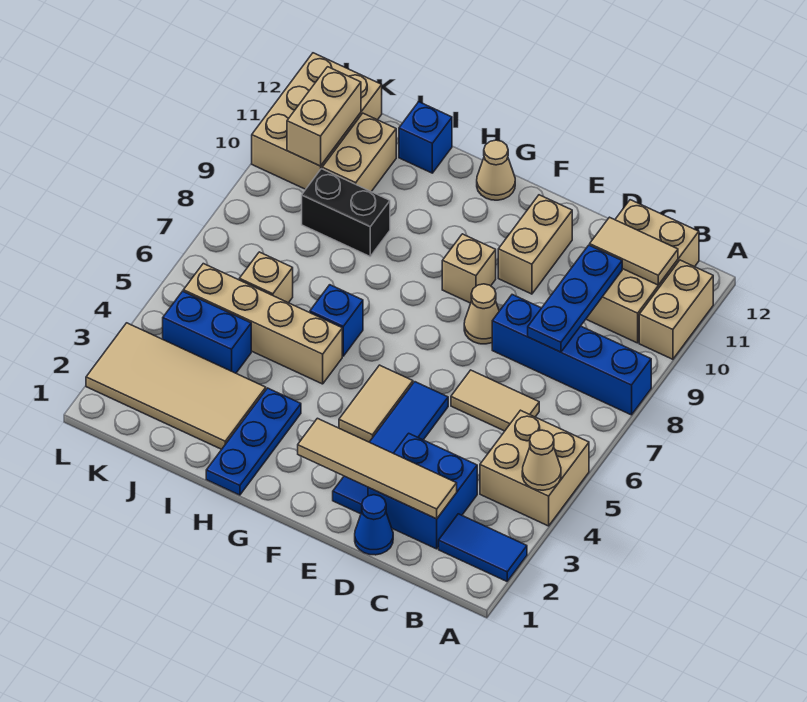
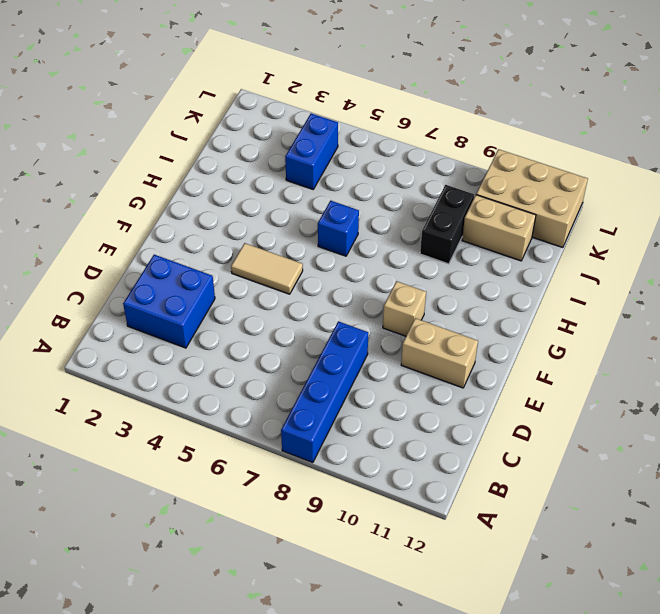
none -> blue tile A2:B2 level 1
none -> tan brick A4:B5 level 1
none -> tan brick A10:A11 level 1

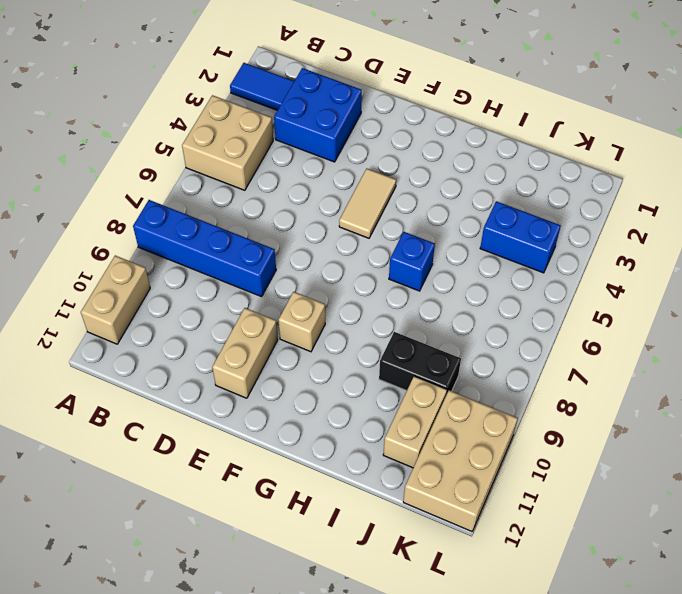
none -> tan brick B10:C12 level 1
none -> tan tile C6:D6 level 1
none -> blue cone D1 level 1

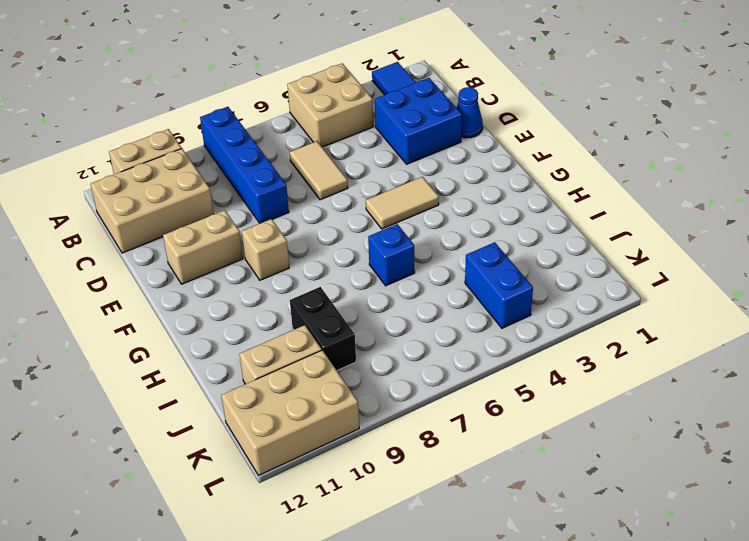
none -> blue tile E2:E5 level 1
none -> tan cone E8 level 1
none -> tan cone G12 level 1

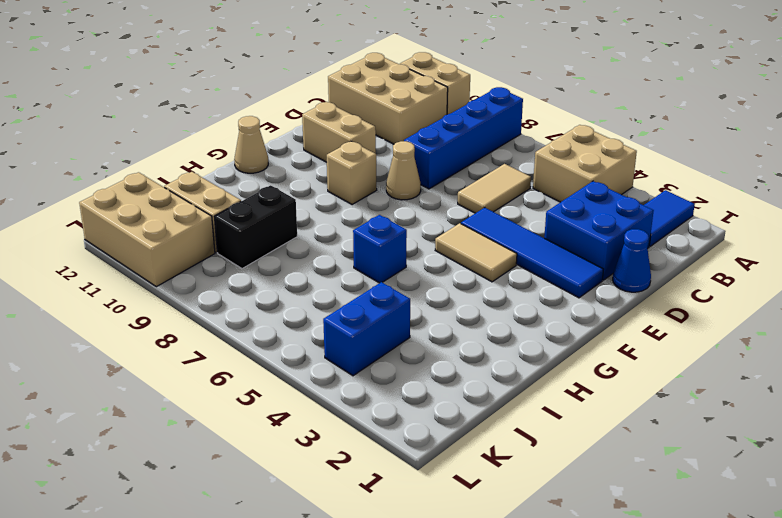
none -> blue plate H1:H3 level 1
none -> tan brick H5:K5 level 1
none -> tan tile I2:L3 level 1

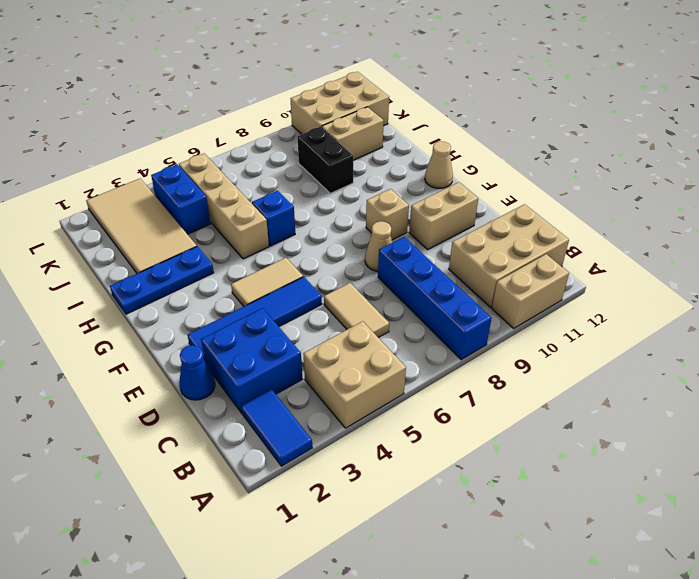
none -> blue brick I12 level 1
none -> tan brick J6 level 1
none -> tan cone A4 level 2

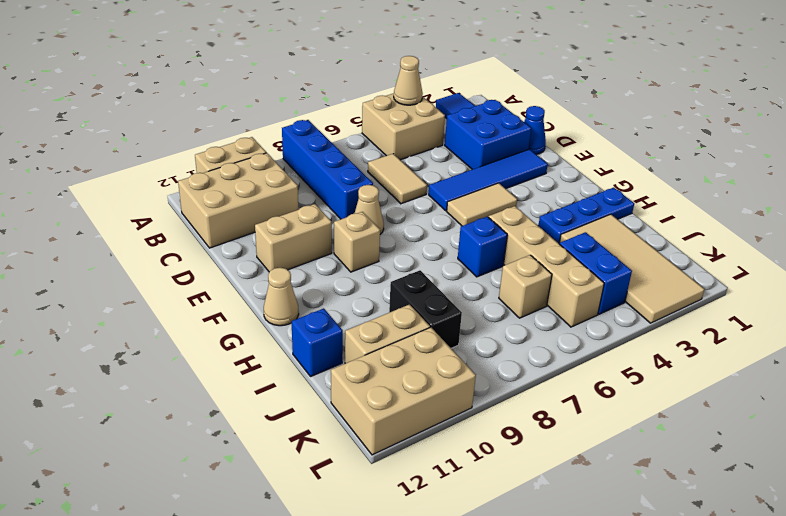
none -> tan tile B11:C11 level 2
none -> tan tile C2:F2 level 2
none -> blue plate C8:C10 level 2

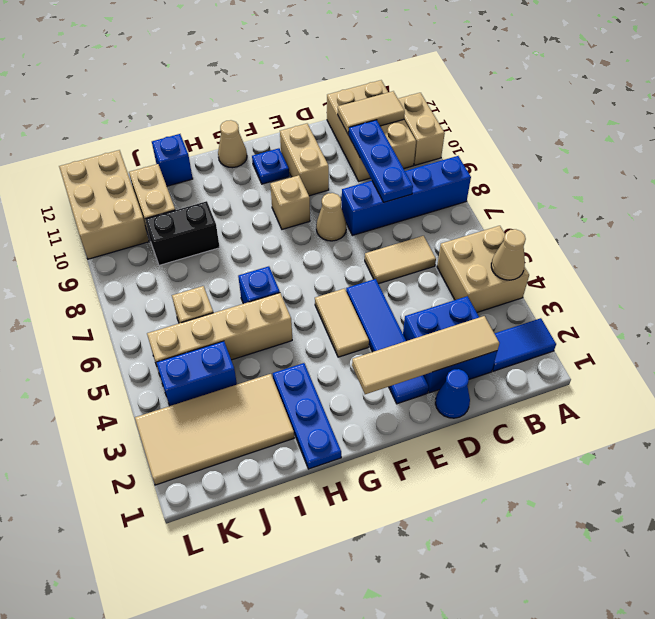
blue plate F11 level 1 -> none
none -> tan brick K10:K11 level 2

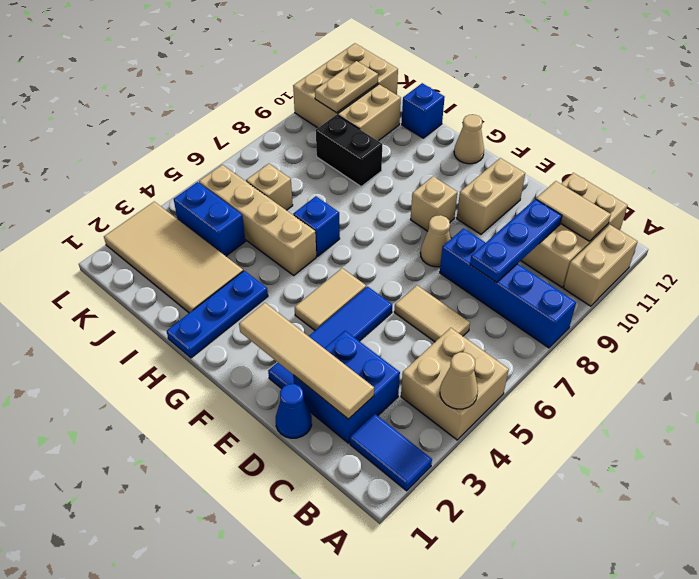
tan plate K10:K11 level 2 -> tan brick K10:K11 level 2

